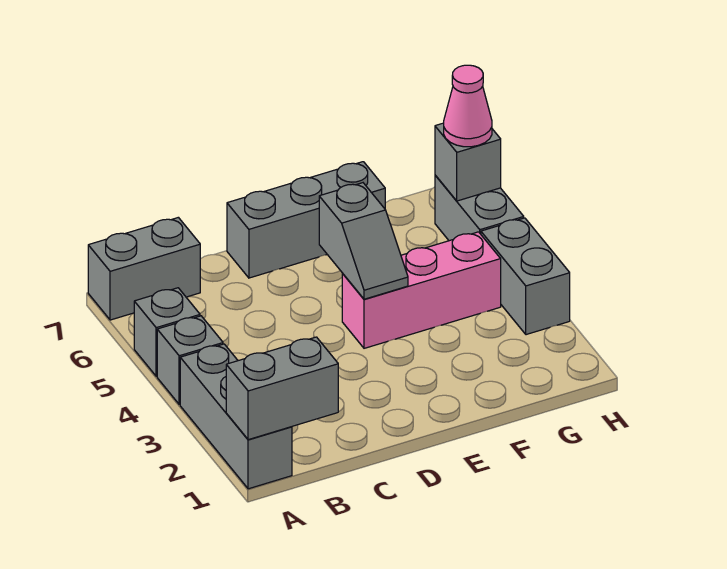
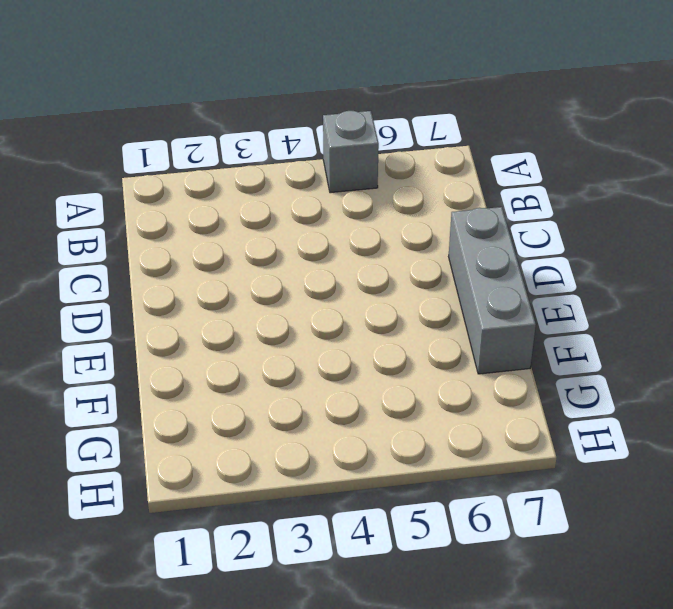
none -> grey brick A1:A3 level 1
none -> grey brick A4 level 1
none -> grey brick A7:B7 level 1

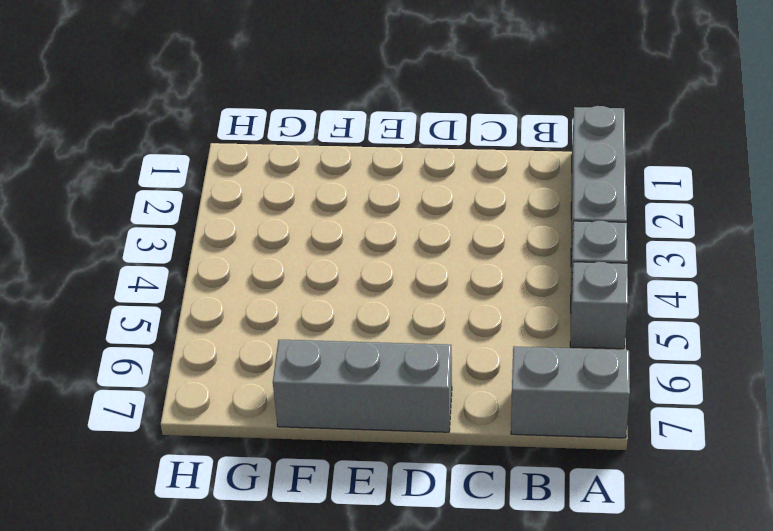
none -> pink brick E4:G4 level 1
none -> grey brick H3:H4 level 1
none -> grey brick H5:H6 level 1

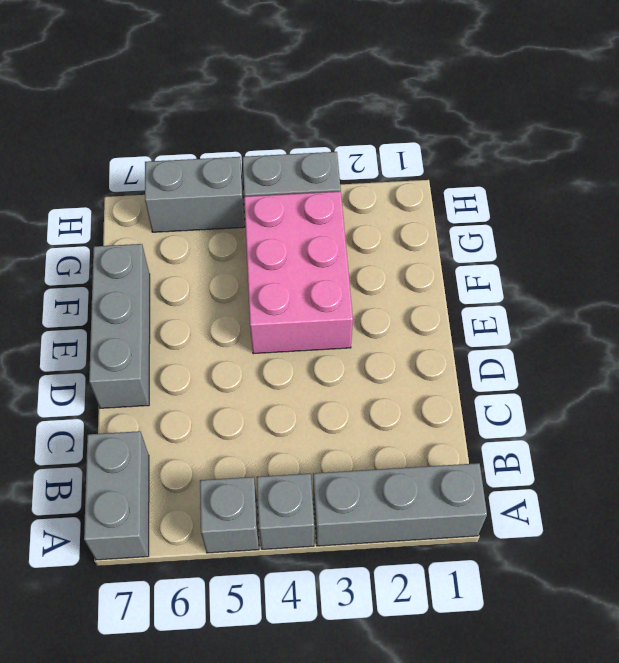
pink brick E3:G4 level 1 -> pink brick E4:G4 level 1
none -> grey brick A1:B1 level 2
none -> grey slope E4:E5 level 2 top 5
none -> grey brick H6 level 2

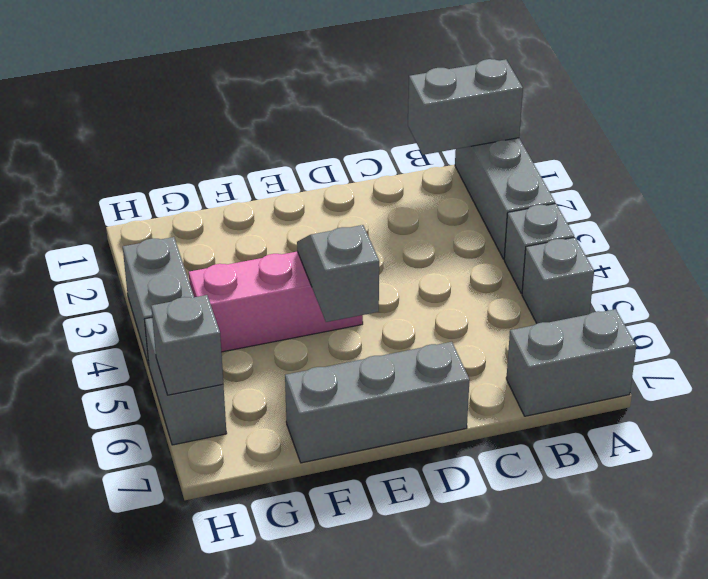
none -> pink cone H6 level 3

